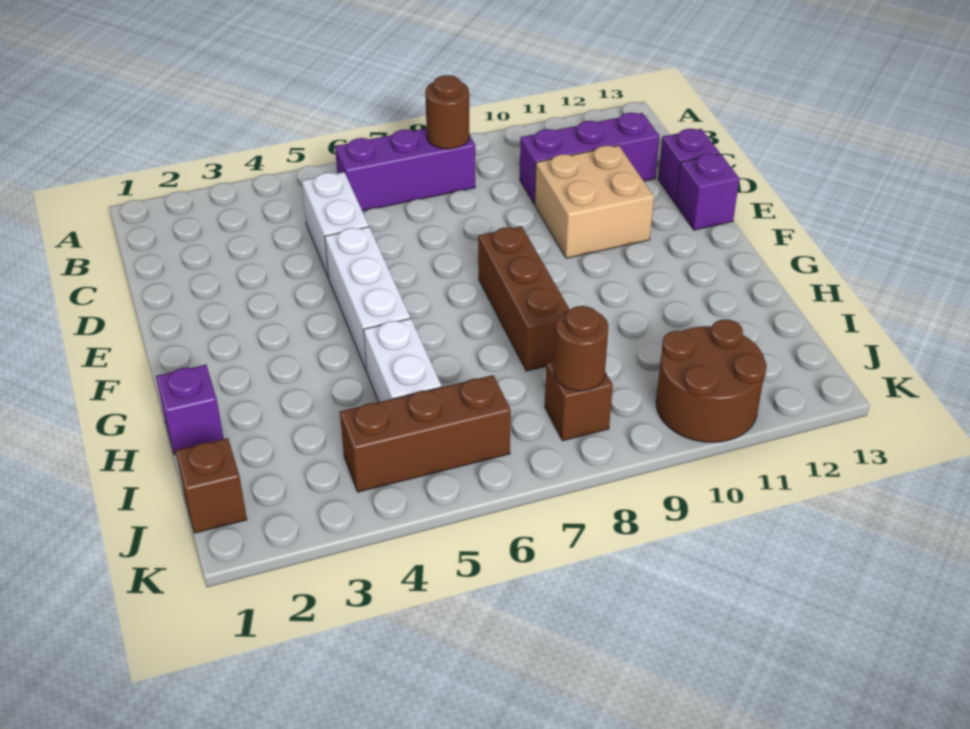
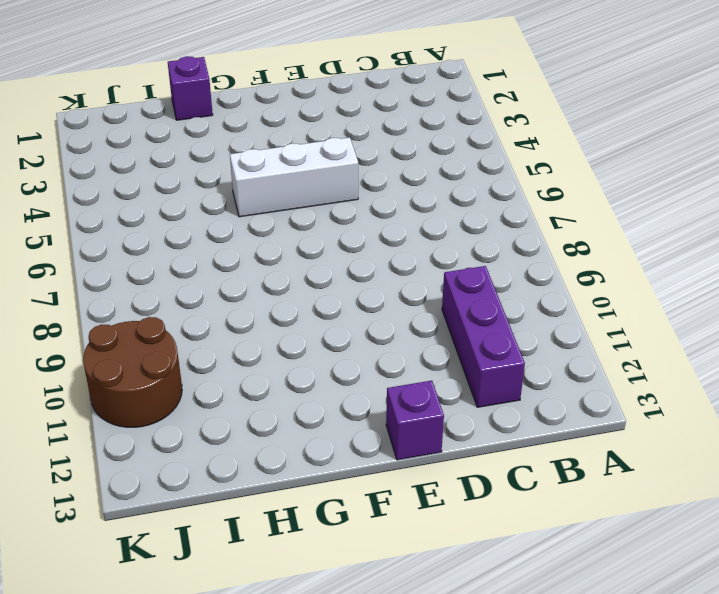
none -> purple brick B6:B8 level 1
none -> white brick C5:D5 level 1
none -> tan brick D10:E11 level 1

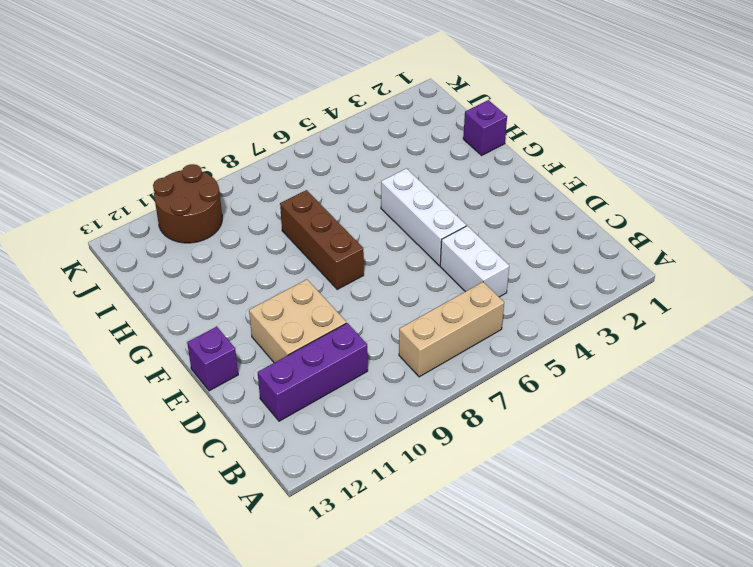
tan brick B6:B8 level 1 -> purple brick B6:B8 level 1
none -> purple brick D13 level 1
none -> white brick H5:I5 level 1
none -> brown brick J1 level 1

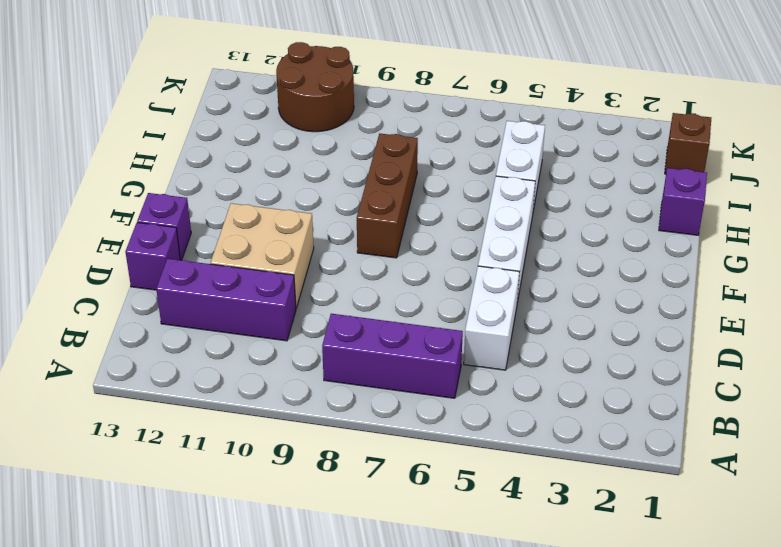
none -> brown brick J4:J6 level 1
none -> brown brick J8 level 1
none -> brown round brick B8 level 2

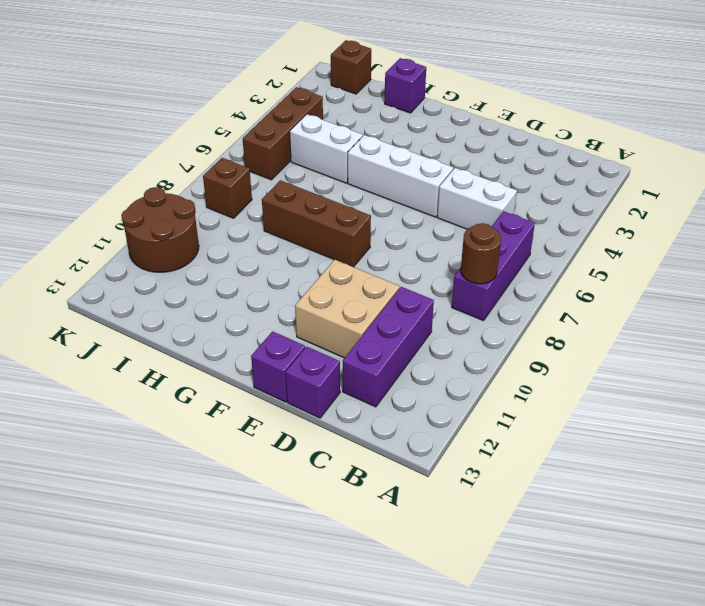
none -> brown round brick J8 level 2

